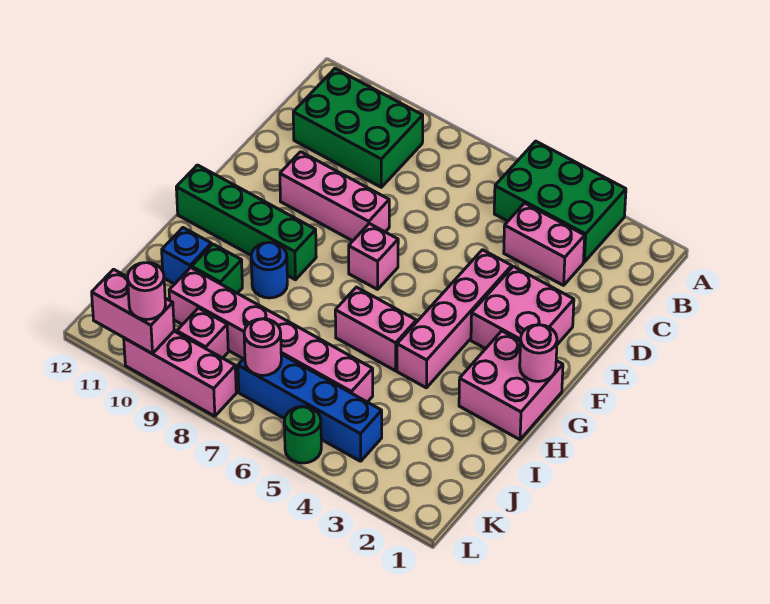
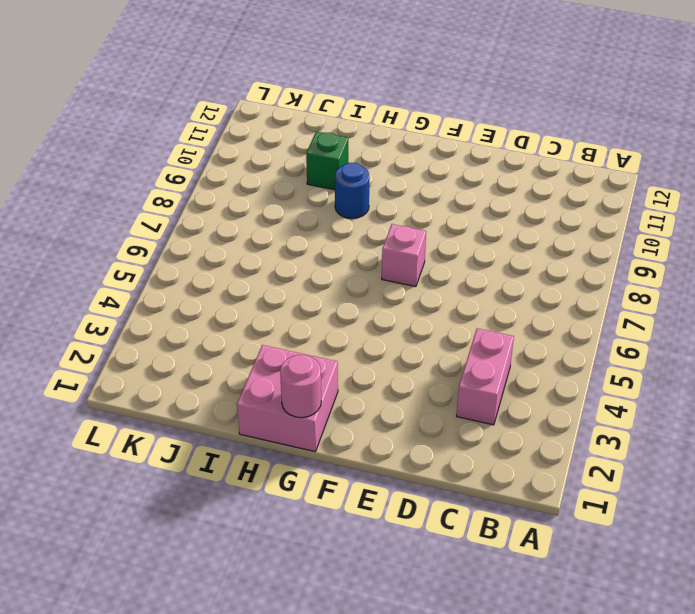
none -> green brick A3:B5 level 1
none -> green brick B9:C11 level 1
none -> pink brick E2:F3 level 1

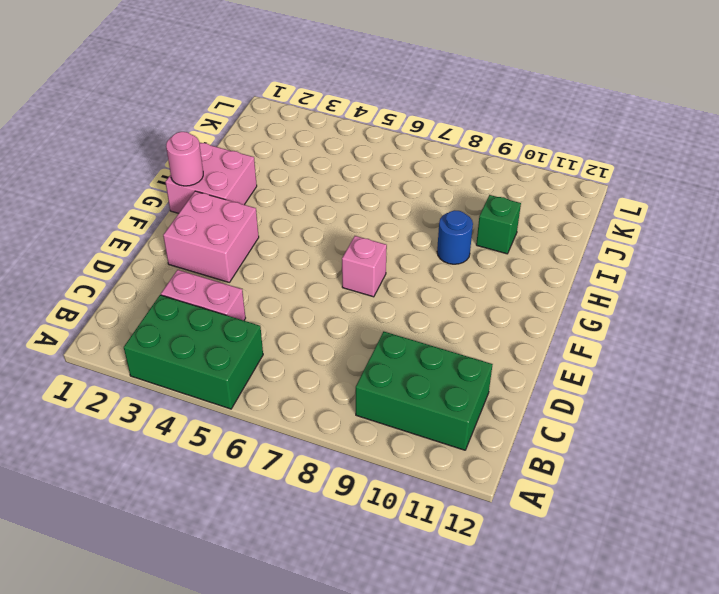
none -> pink brick E4:H4 level 1
none -> pink brick E8:E10 level 1
none -> green brick G9:G12 level 1

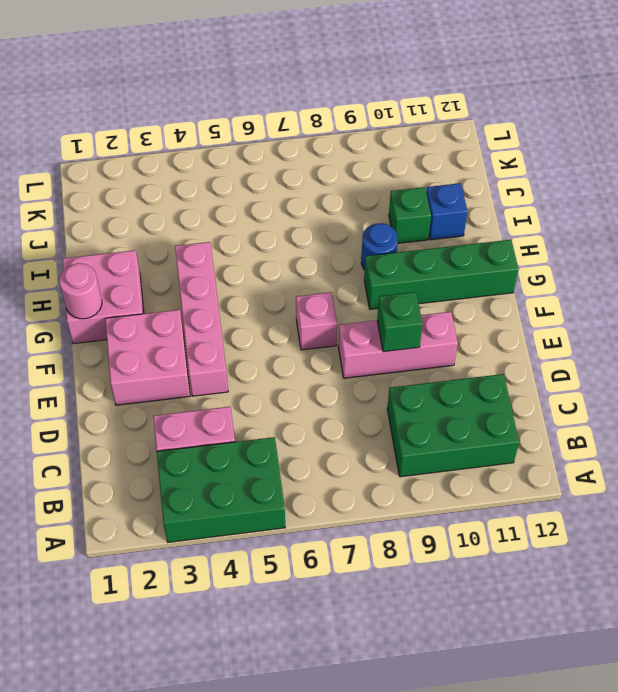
green brick E9 level 2 -> none
none -> pink brick H5:H6 level 1
none -> pink brick J5:J10 level 1
none -> blue brick K4:K7 level 1

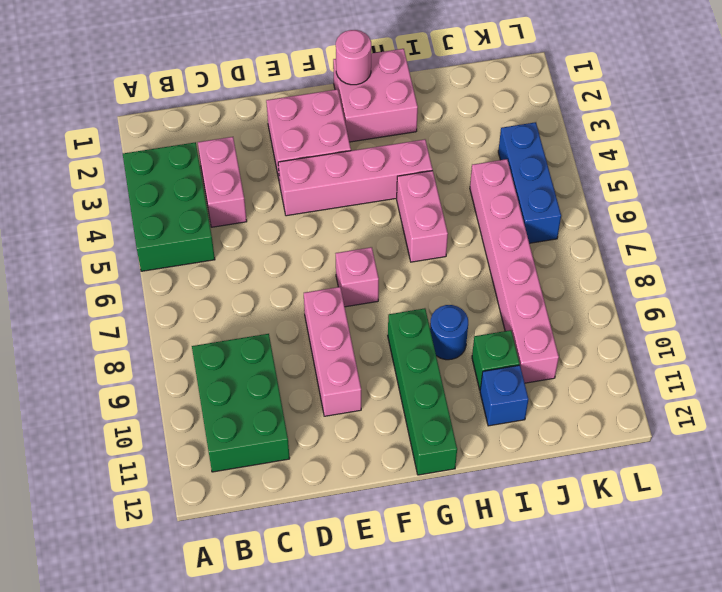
blue brick K4:K6 level 1 -> blue brick K4:K7 level 1
none -> pink brick K9 level 1
none -> green round brick L5 level 1
none -> pink brick L8:L10 level 1

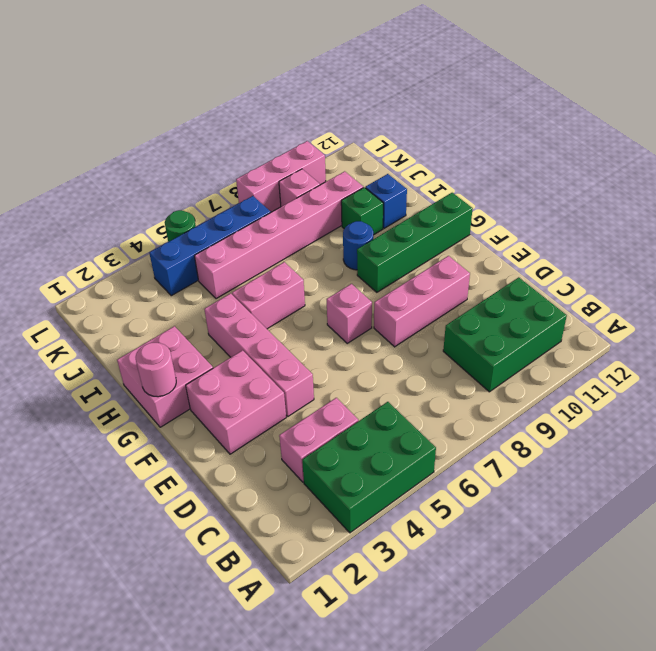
none -> pink round brick K7 level 2
none -> pink brick L10:L11 level 2
none -> pink round brick L10 level 3

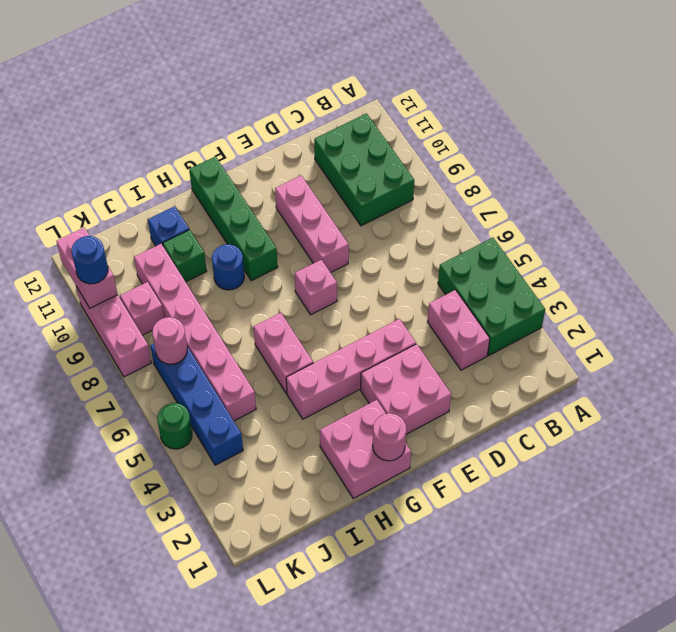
blue round brick L10 level 3 -> pink round brick L10 level 3

